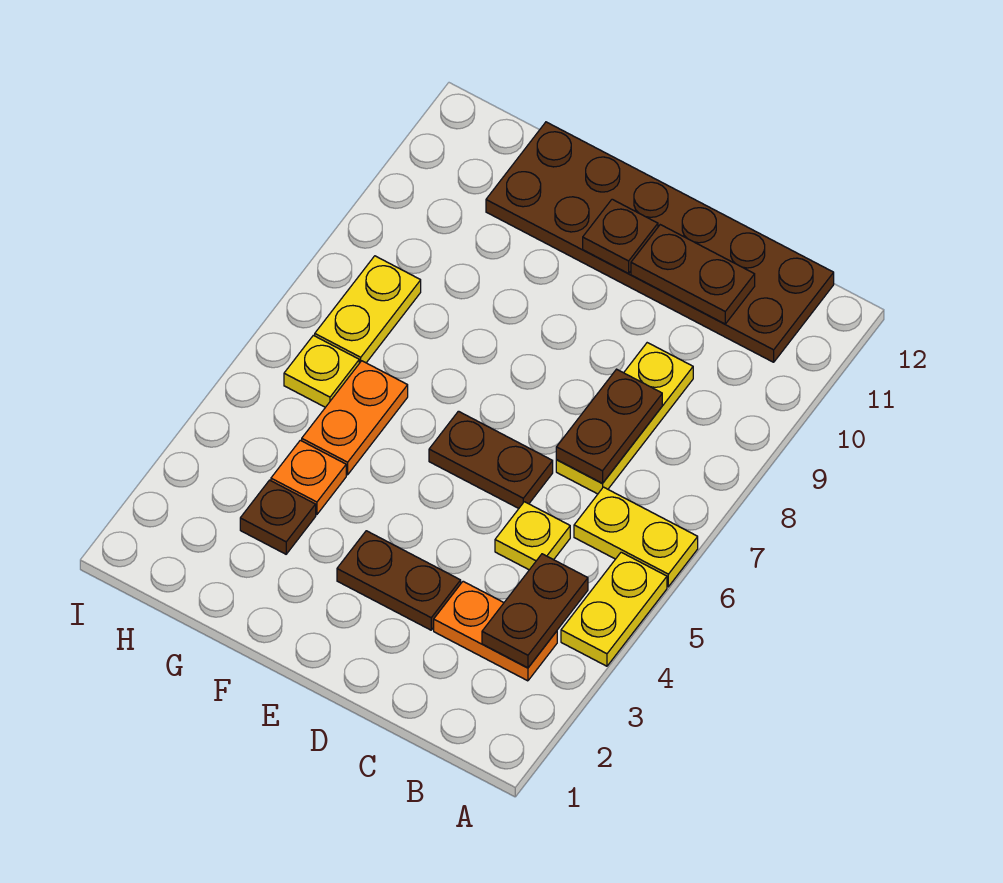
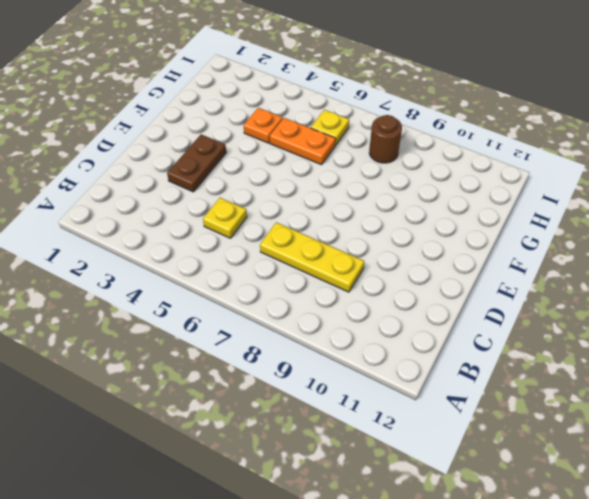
brown round brick H8 level 1 -> yellow plate H7:H8 level 1
none -> yellow plate A4:A5 level 1
none -> yellow plate A6:B6 level 1
none -> orange plate B3:C3 level 1

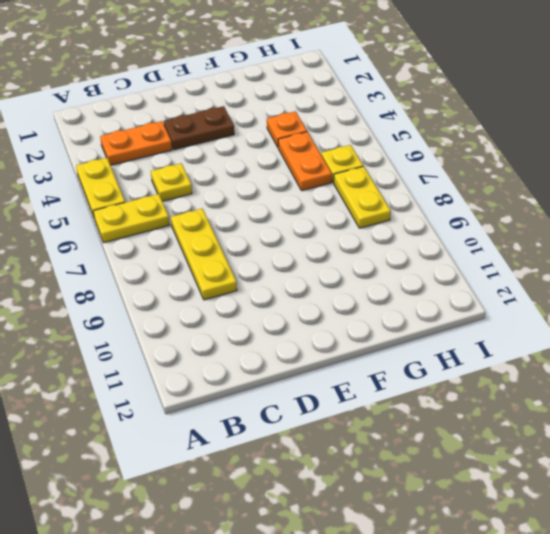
none -> brown plate B11:G12 level 1
none -> brown plate D6:E6 level 1
none -> brown plate G3 level 1

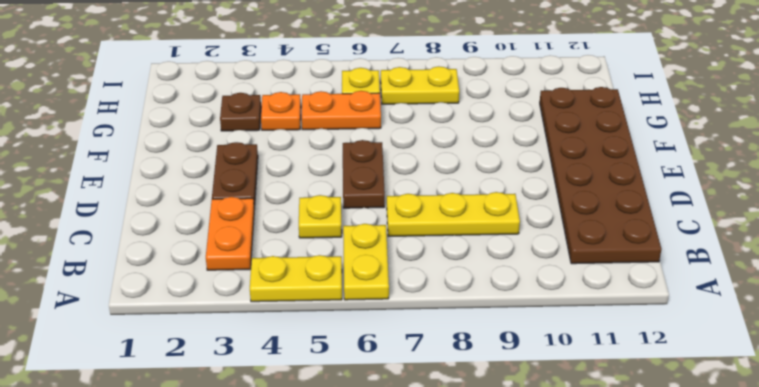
none -> brown plate B3:B4 level 2
none -> brown plate C7:C8 level 2
none -> brown plate C11:D11 level 2

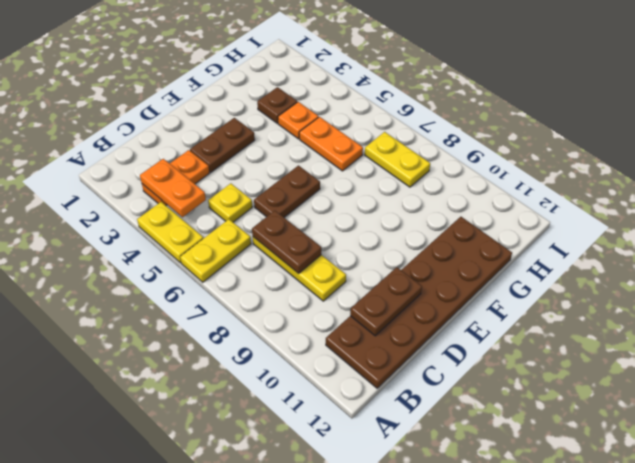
orange plate B3:B4 level 2 -> brown plate B3:B4 level 2
none -> yellow plate H6 level 1
none -> brown plate E11 level 2

